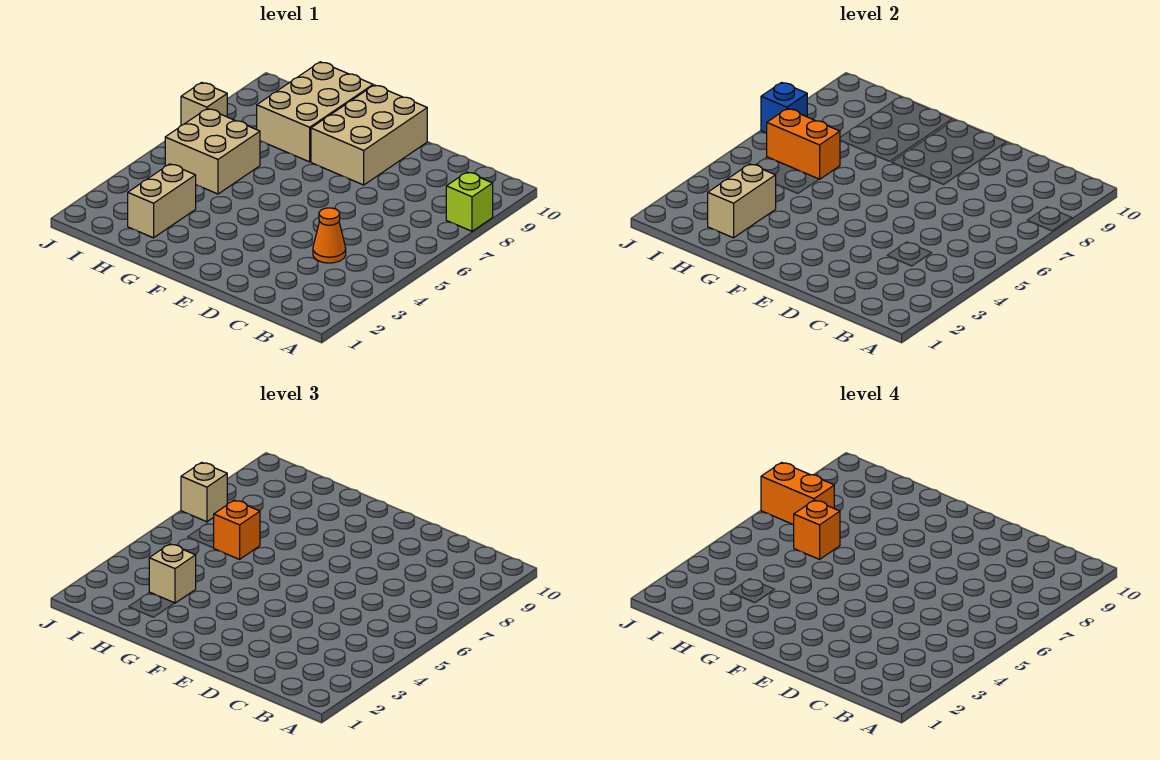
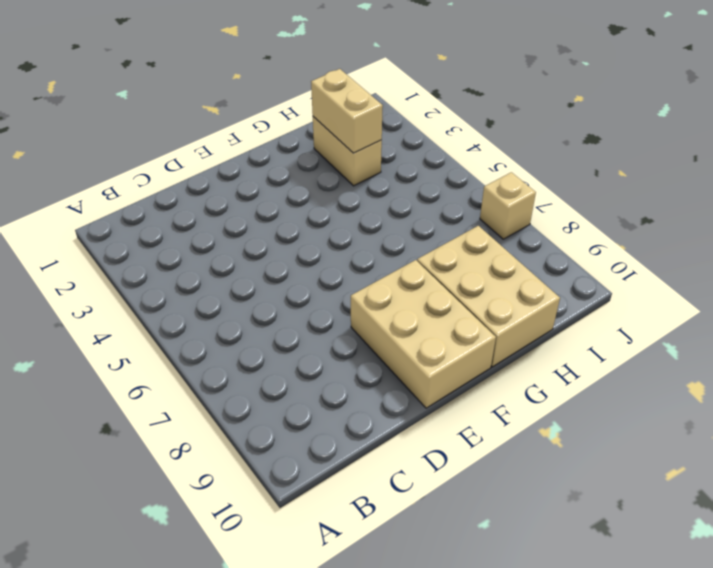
none -> lime brick A8 level 1
none -> orange cone C4 level 1
none -> tan brick H5:I6 level 1

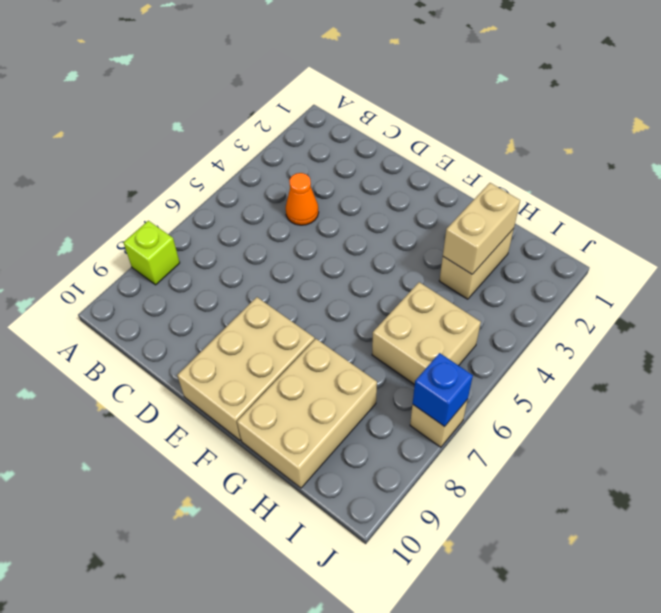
none -> orange brick H6:I6 level 2
none -> tan brick H3 level 3
none -> orange brick H6 level 3

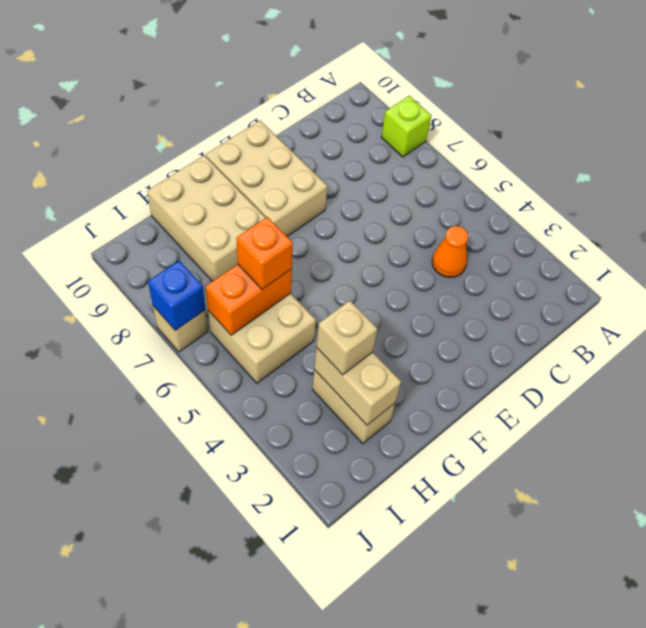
none -> tan brick J7 level 3
none -> orange brick H6 level 4
none -> orange brick I7:J7 level 4

